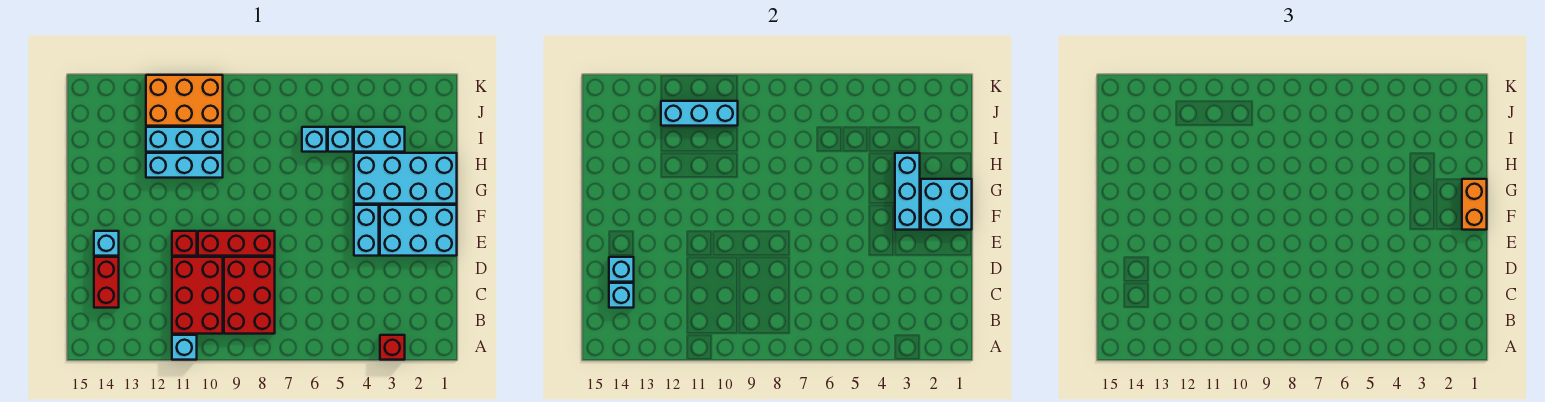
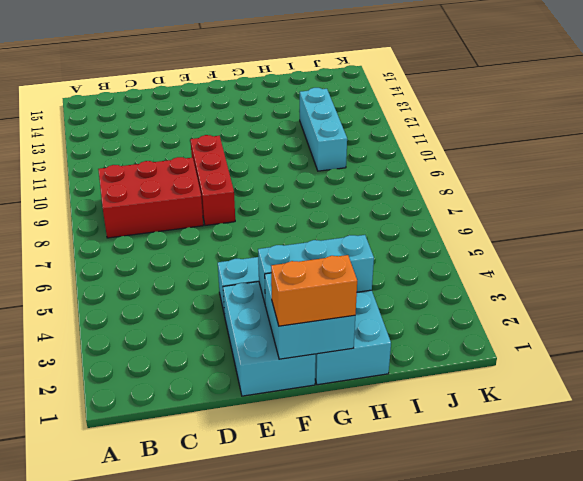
none -> red brick A3 level 1
none -> cyan brick A11 level 1
none -> red brick B10:D11 level 1

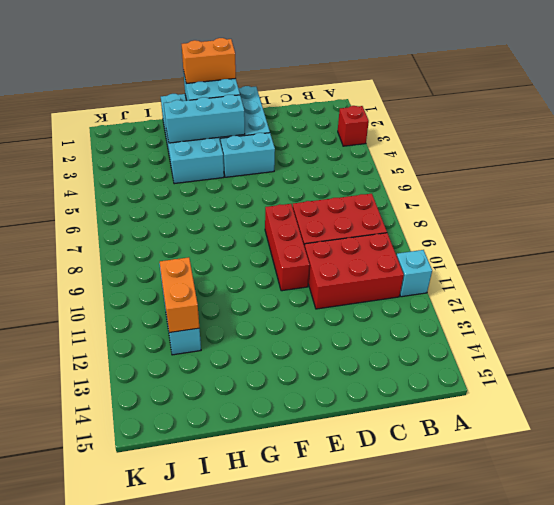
orange brick I11:I12 level 2 -> none
none -> red brick C14:D14 level 1
none -> red brick E11 level 1
none -> cyan brick E14 level 1

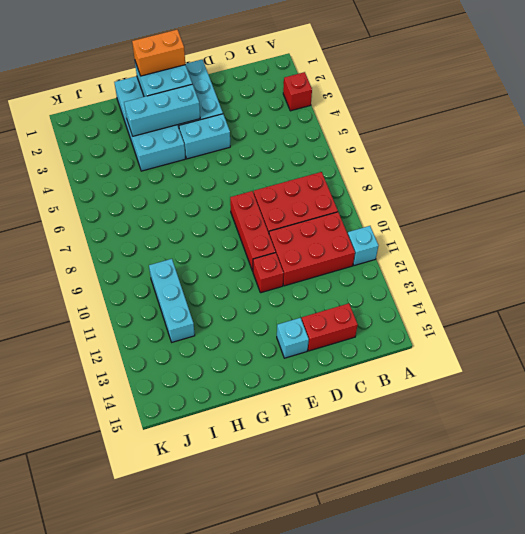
none -> cyan brick H10:H12 level 1
none -> cyan brick I3:I4 level 1
none -> cyan brick I5 level 1

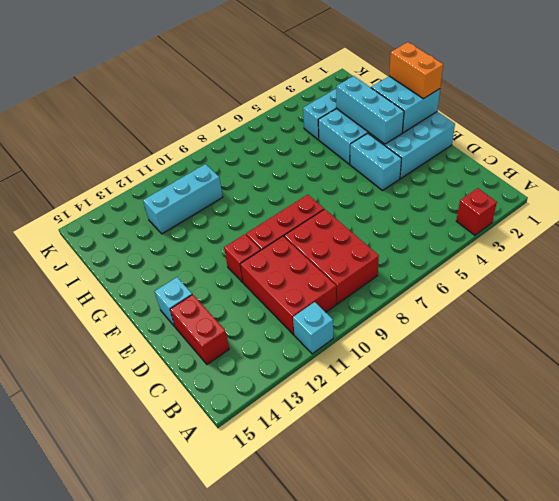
none -> cyan brick H10:H12 level 1
none -> cyan brick I5 level 1
none -> cyan brick I6 level 1

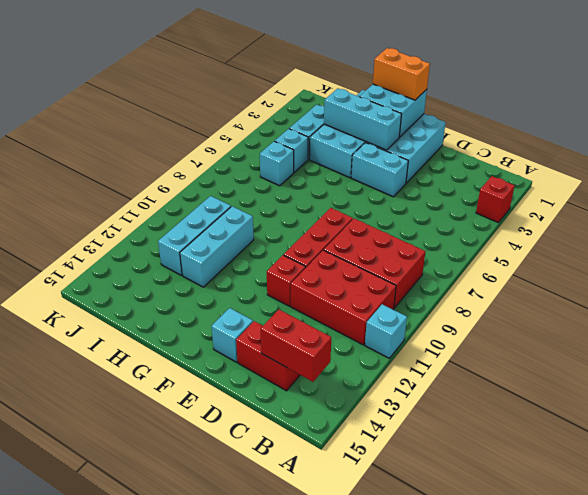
red brick B14:C14 level 2 -> cyan brick C14 level 2
none -> orange brick J10:K12 level 1
none -> cyan brick D14 level 2
none -> cyan brick J10:J12 level 2

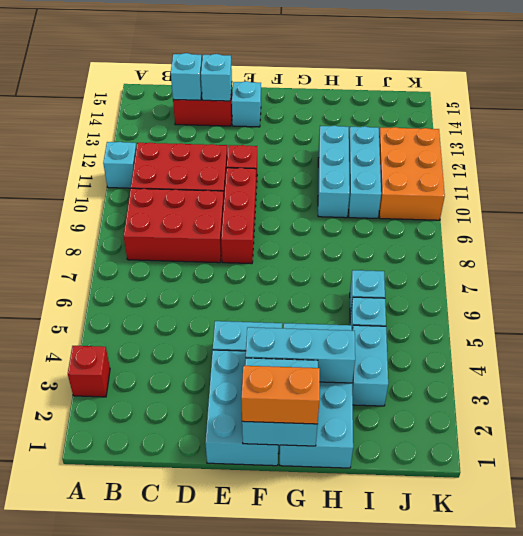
none -> cyan brick J10:J12 level 2

